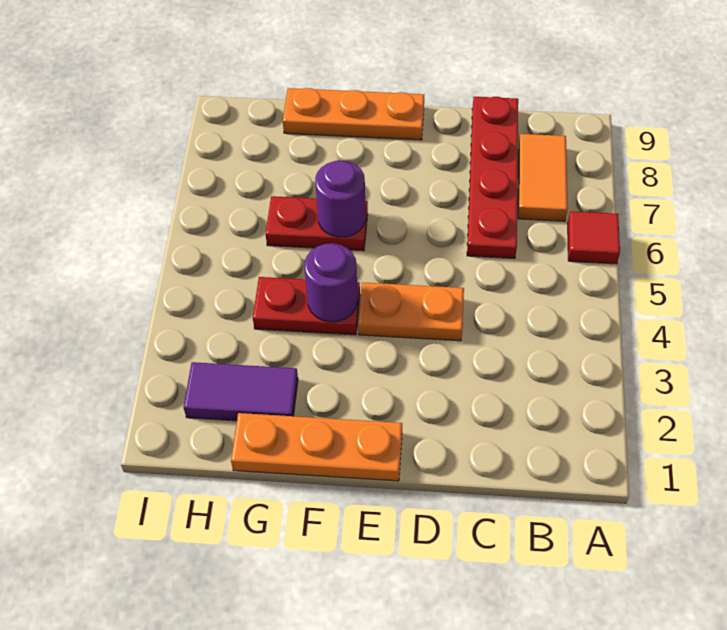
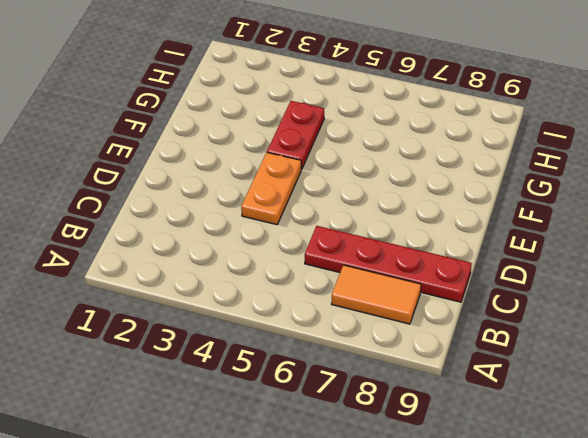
none -> red tile A6 level 1
none -> orange plate E1:G1 level 1

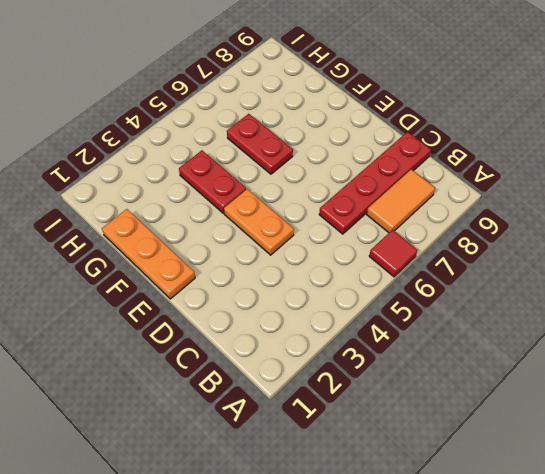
none -> orange plate E9:G9 level 1
none -> purple tile G2:H2 level 1

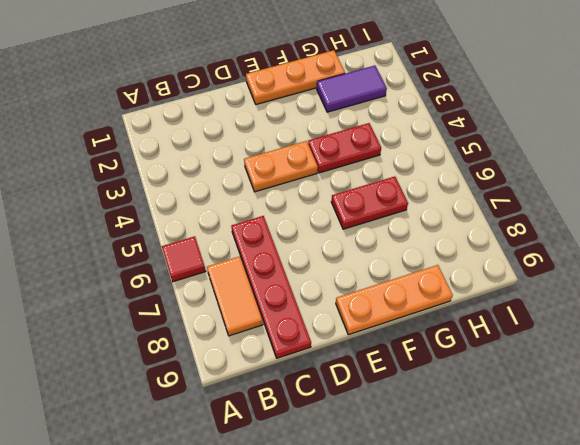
none -> purple round brick F4 level 2
none -> purple round brick F6 level 2

